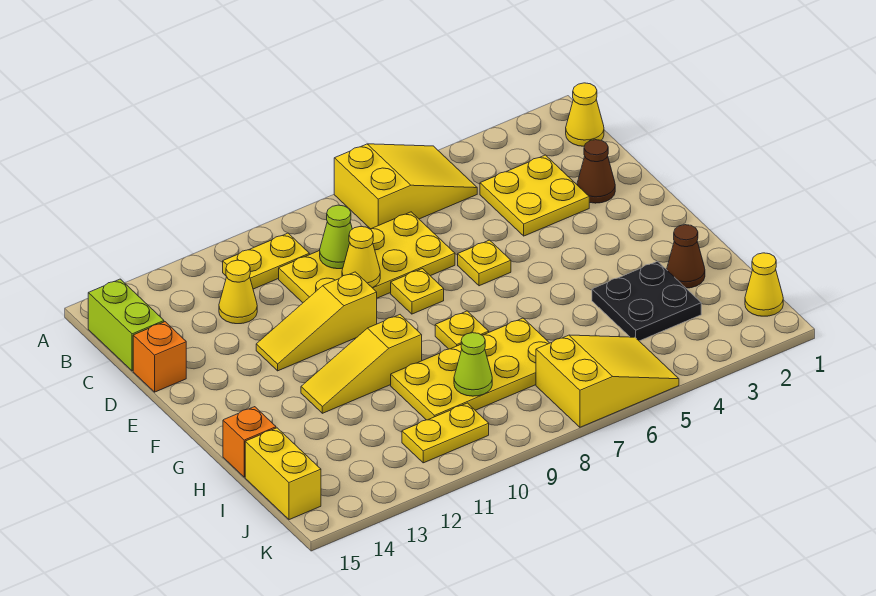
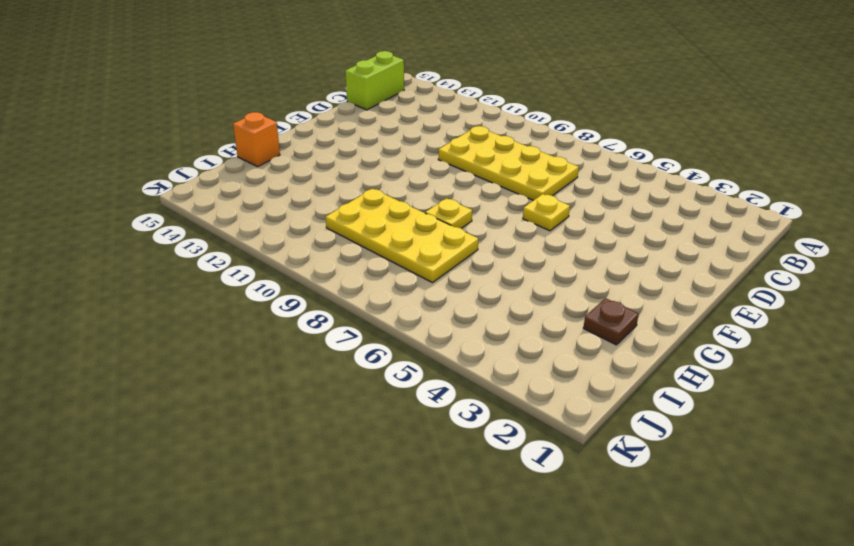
brown plate H2 level 1 -> brown cone H2 level 1
none -> yellow slope A5:B7 level 1 top 7
none -> yellow cone B1 level 1
none -> yellow plate B10:B11 level 1

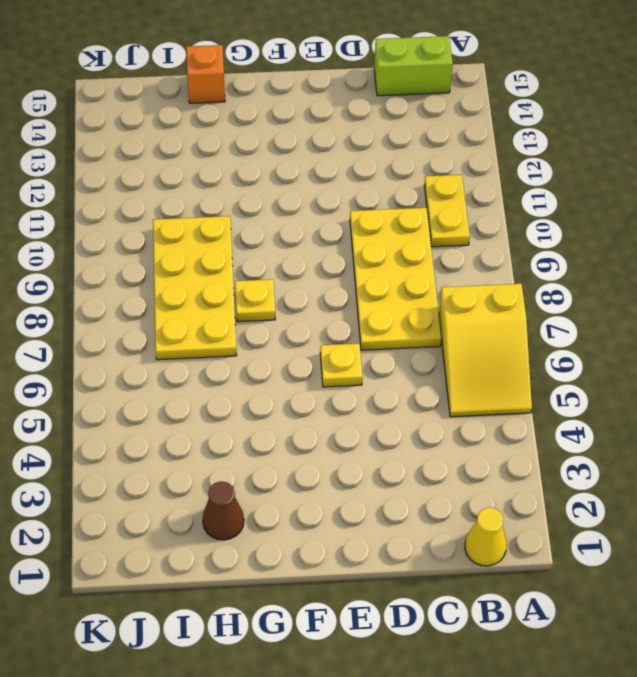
none -> yellow plate C3:D4 level 1
none -> yellow cone C12 level 1
none -> brown cone D2 level 1

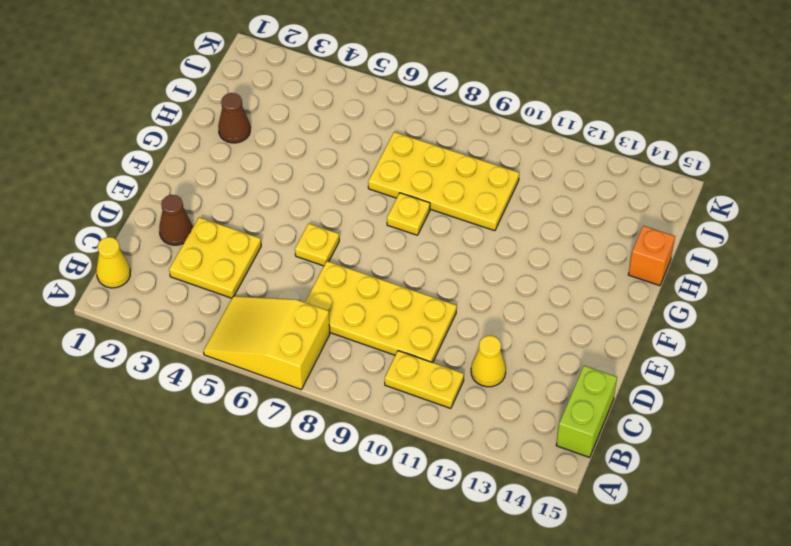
none -> orange brick D15 level 1
none -> yellow plate E8 level 1
none -> yellow slope E10:E12 level 1 top 10

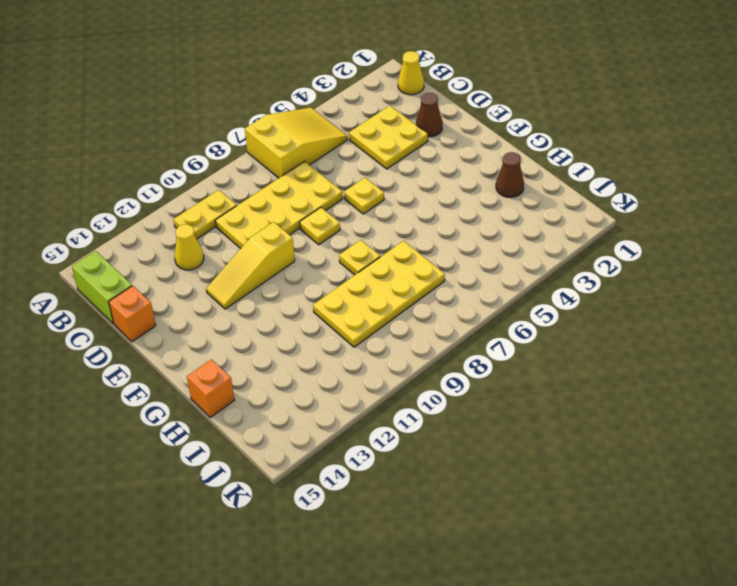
none -> yellow slope G10:G12 level 1 top 10
none -> black plate H3:I4 level 1
none -> yellow brick I15:J15 level 1

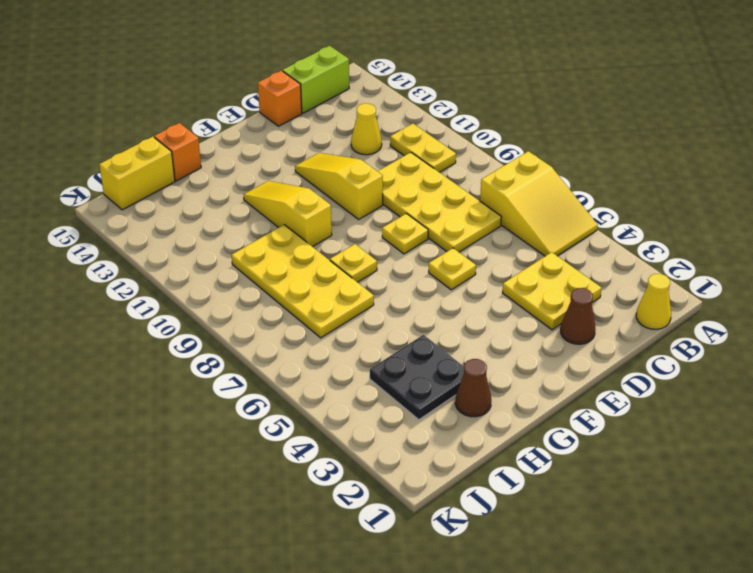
none -> yellow cone J1 level 1
none -> yellow slope J5:K7 level 1 top 7
none -> yellow plate J10:J11 level 1

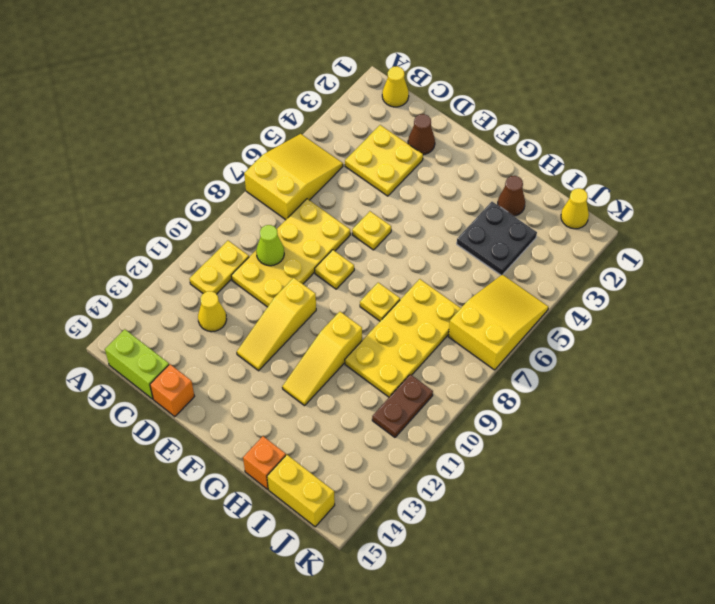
brown plate J10:J11 level 1 -> yellow plate J10:J11 level 1
none -> yellow cone D9 level 2
none -> lime cone I9 level 2

